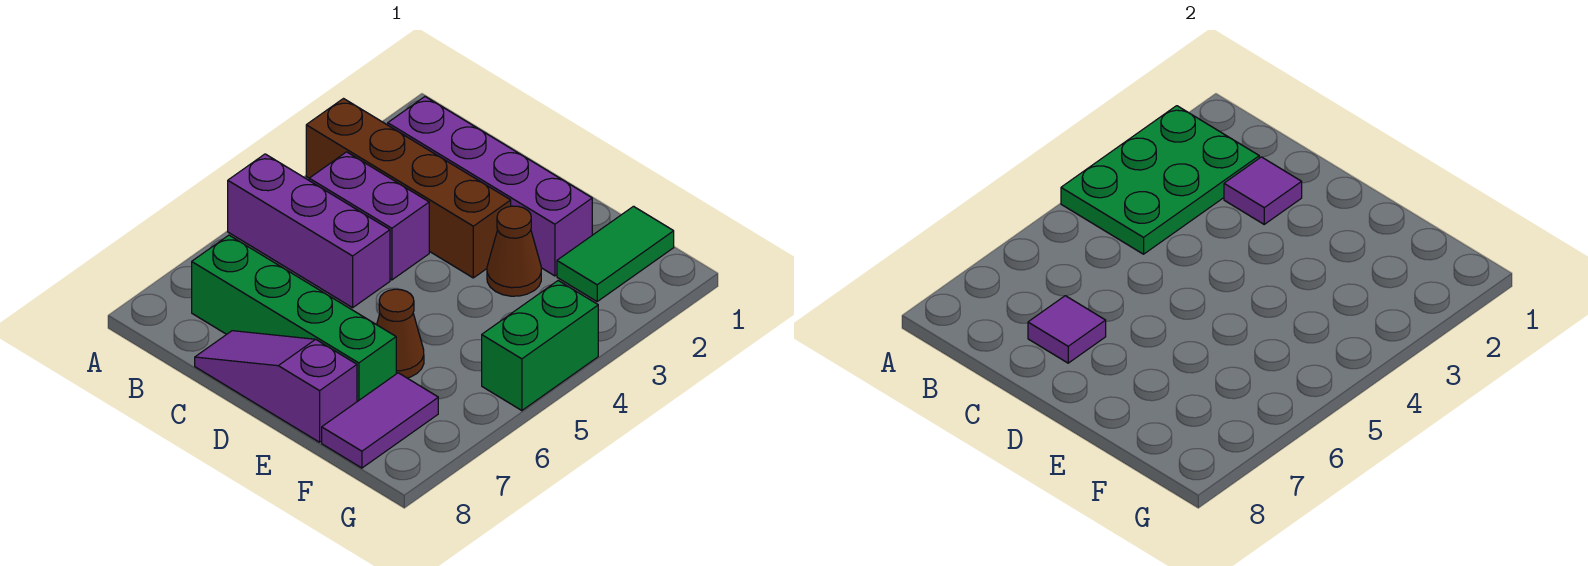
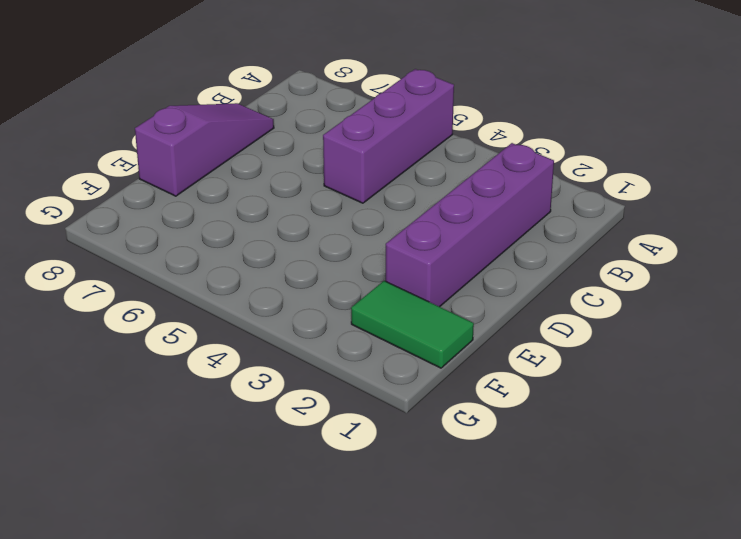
none -> brown brick A3:D3 level 1
none -> purple brick B4:C4 level 1
none -> green brick B7:E7 level 1

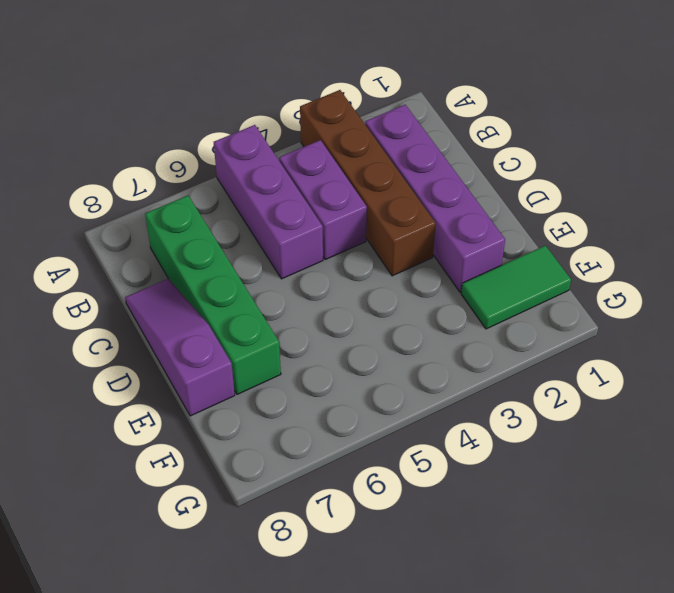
none -> brown cone E3 level 1
none -> brown cone E6 level 1
none -> purple tile F7:F8 level 1

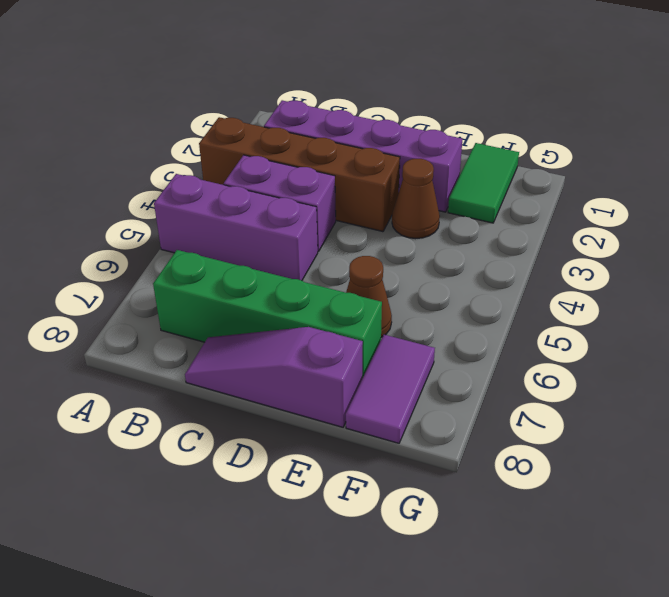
none -> green brick G4:G5 level 1
none -> green plate A2:B4 level 2
none -> purple tile C2 level 2

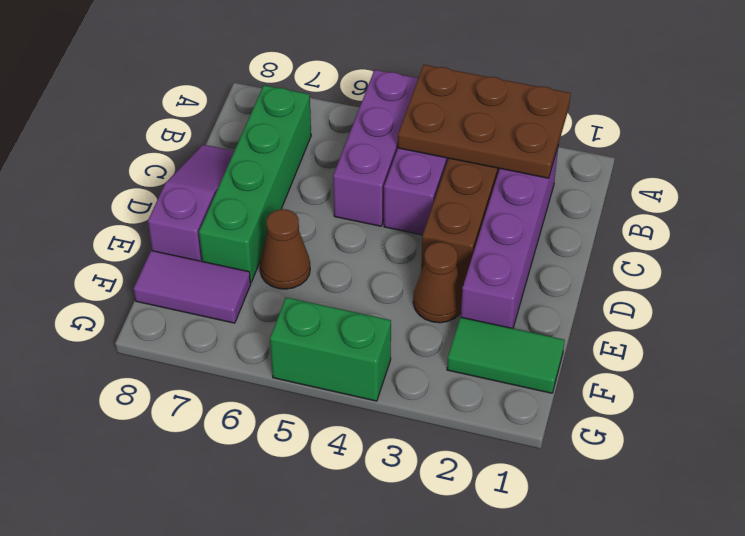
brown plate A2:B4 level 2 -> green plate A2:B4 level 2
none -> purple tile C2 level 2
none -> purple tile C7 level 2

